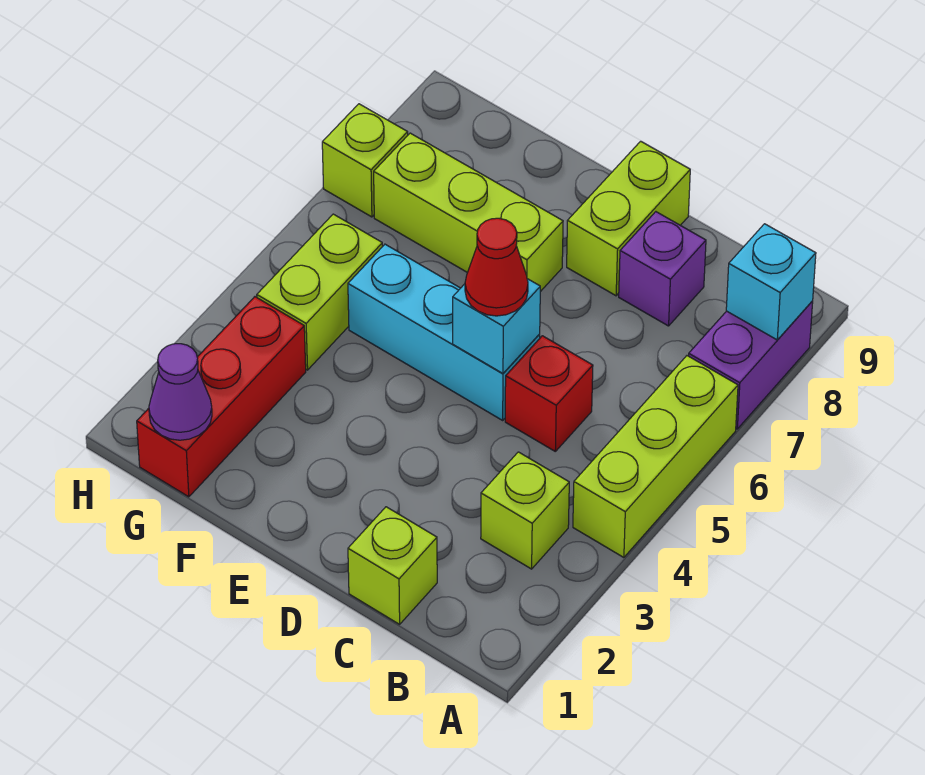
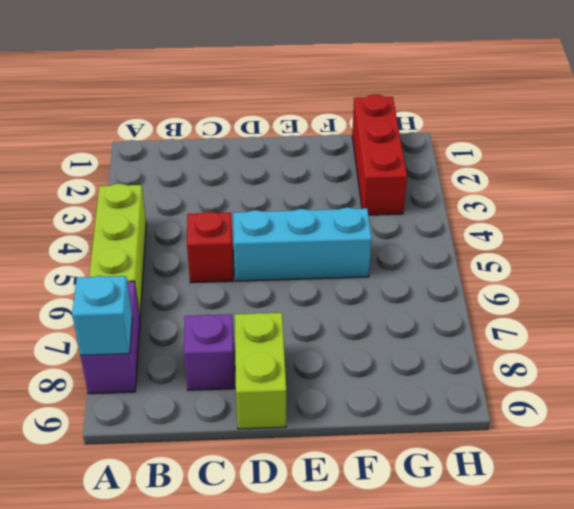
none -> lime brick B3 level 1
none -> lime brick C1 level 1
none -> lime brick E7:G7 level 1

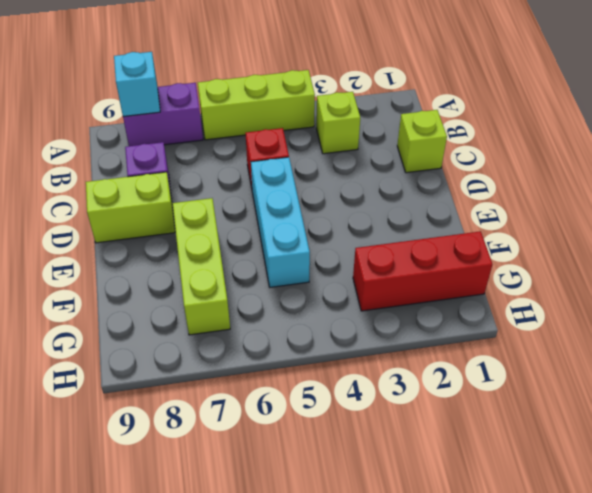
none -> lime brick G4:G5 level 1
none -> lime brick H7 level 1
none -> cyan brick D5 level 2

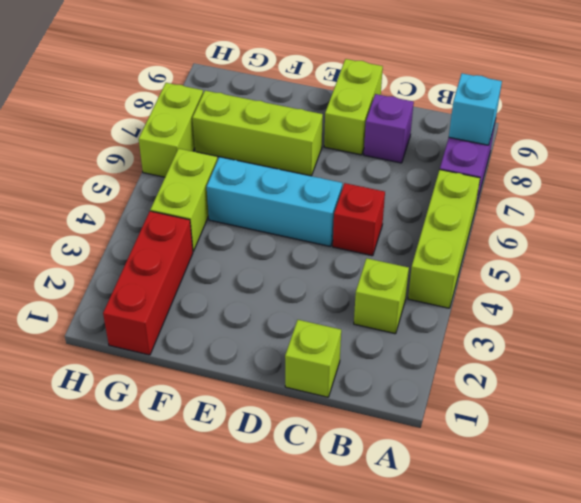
lime brick H6:H7 level 1 -> lime brick H7 level 1
none -> cyan brick D5 level 2
none -> purple cone G1 level 2
none -> red cone D5 level 3

